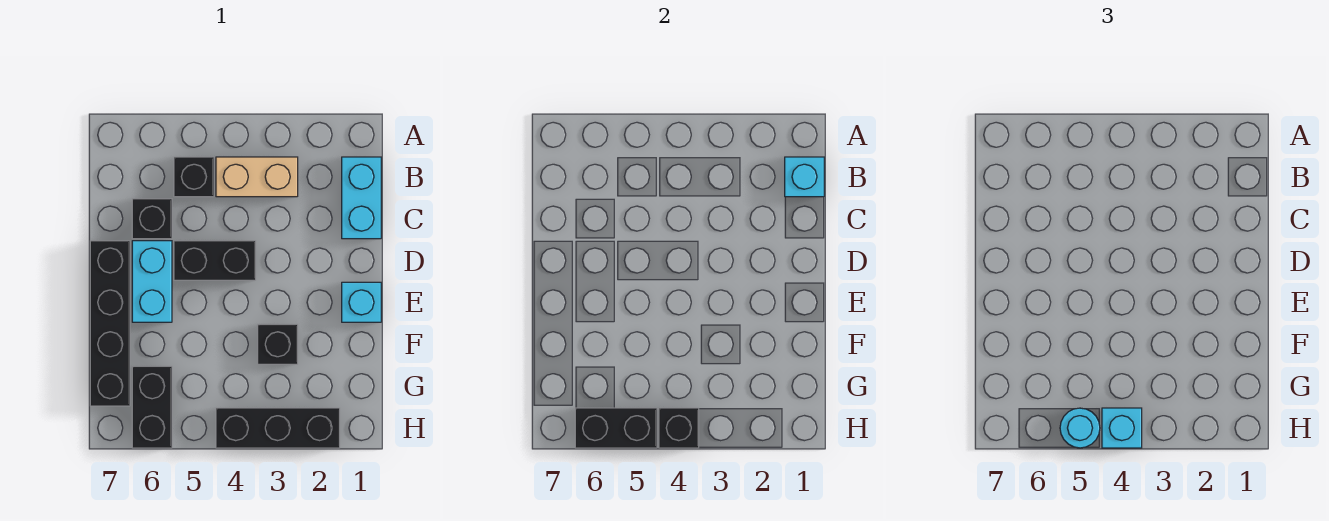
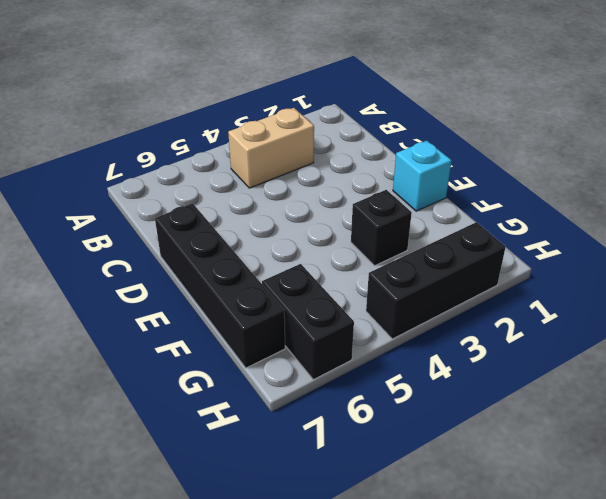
none -> cyan brick B1:C1 level 1
none -> black brick B5 level 1
none -> black brick C6 level 1

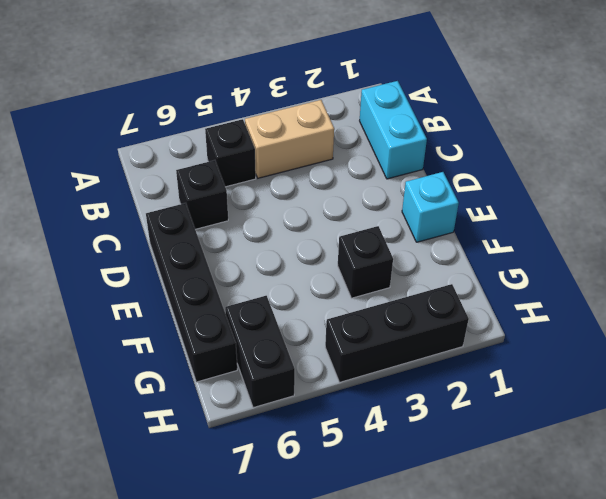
none -> black brick D4:D5 level 1
none -> cyan brick D6:E6 level 1
none -> cyan brick B1 level 2

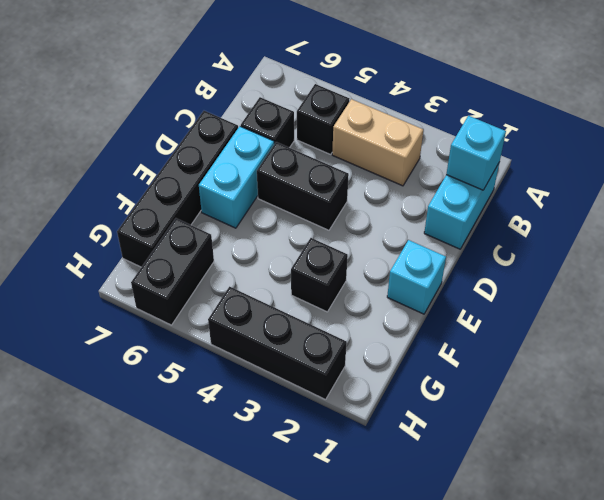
none -> black brick H4 level 2
none -> black brick H5:H6 level 2
none -> cyan brick H4 level 3

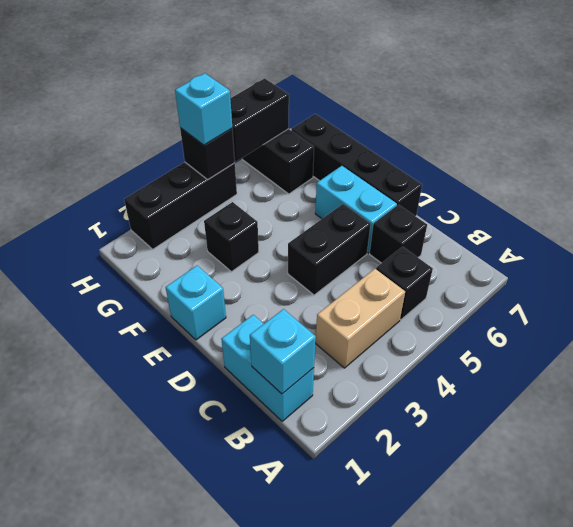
none -> cyan round brick H5 level 3

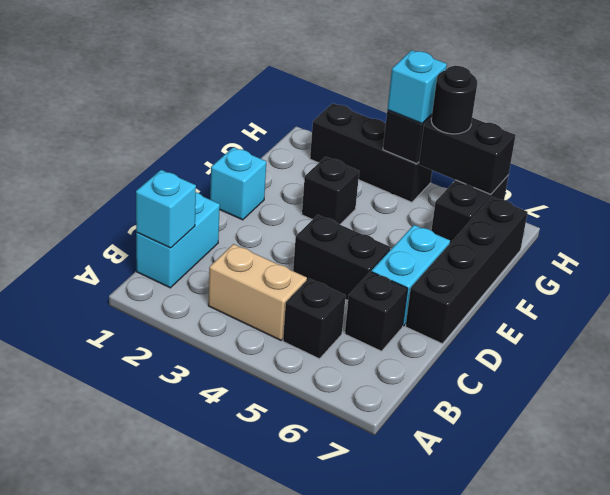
black round brick H5 level 3 -> cyan round brick H5 level 3

